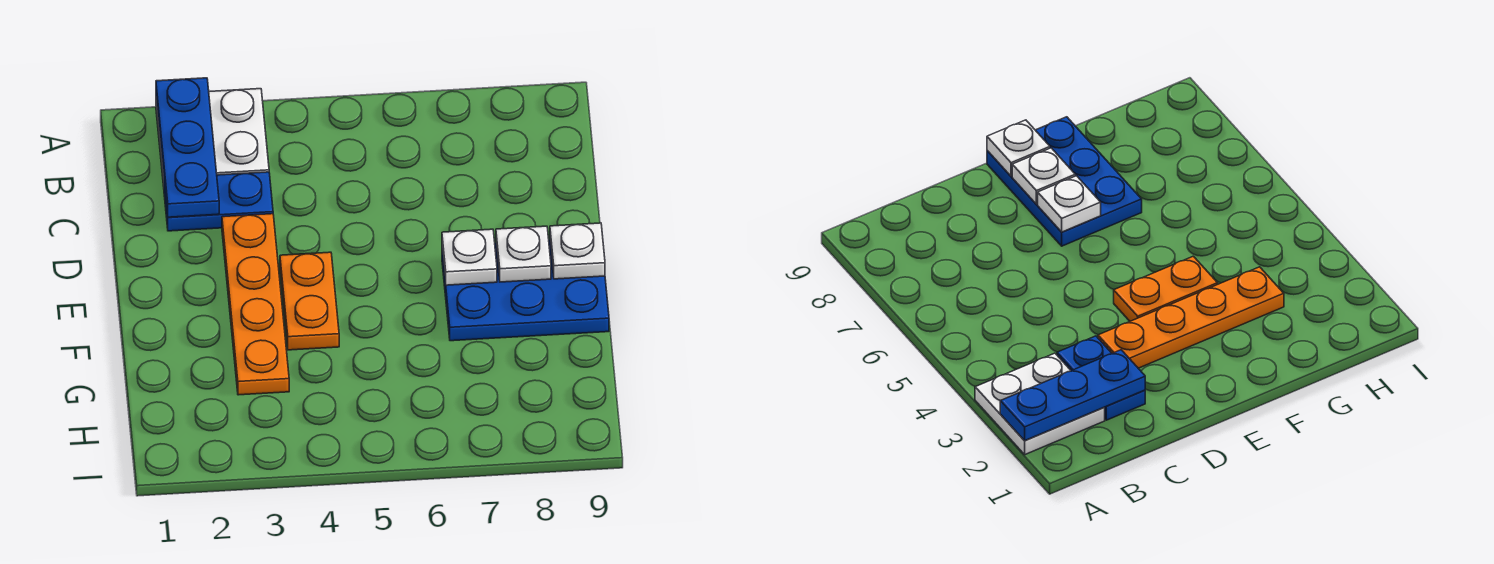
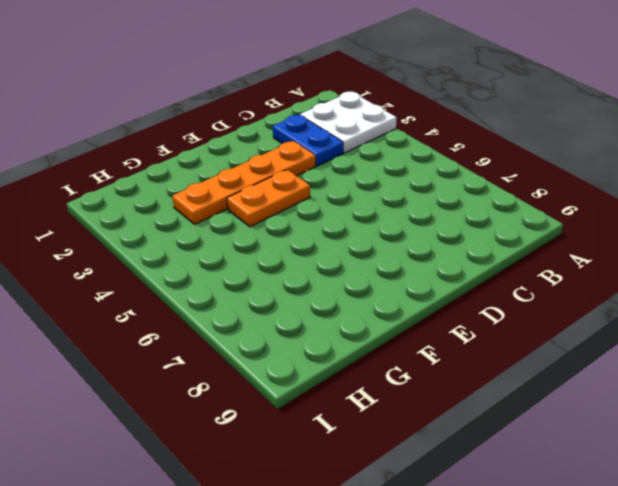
none -> blue plate E7:F9 level 1
none -> blue plate A2:C2 level 2

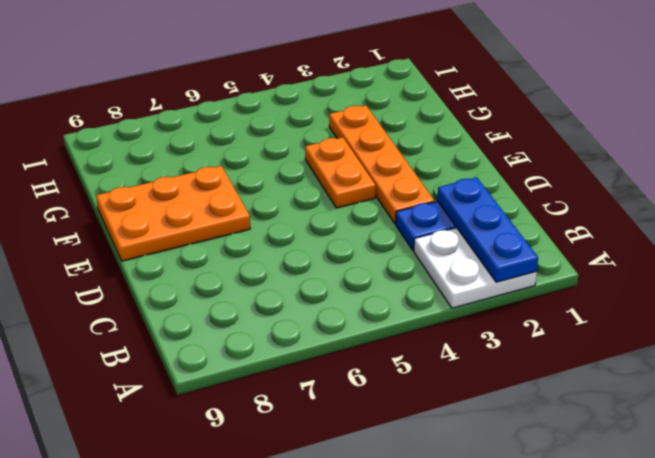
orange plate E7:F9 level 1 -> blue plate E7:F9 level 1
none -> white plate E7 level 2
none -> white plate E8 level 2

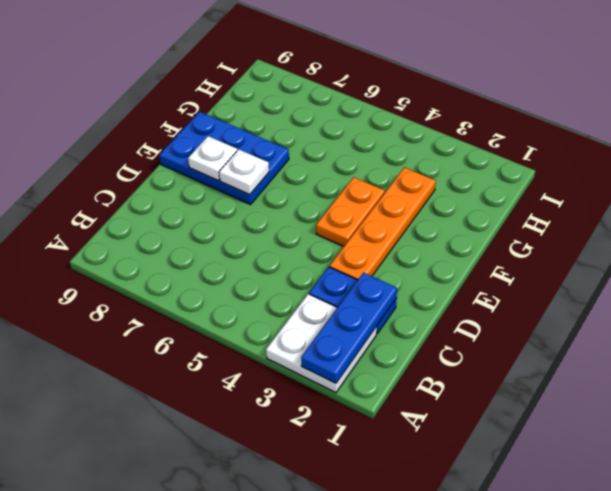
none -> white plate E9 level 2

